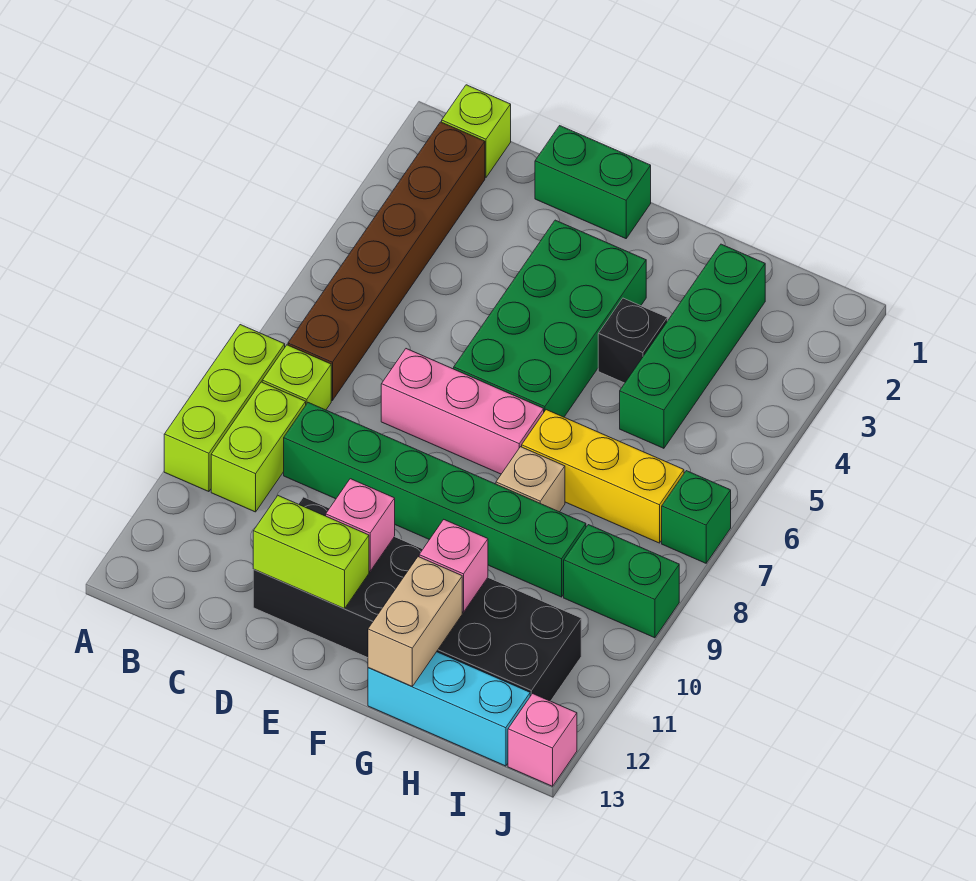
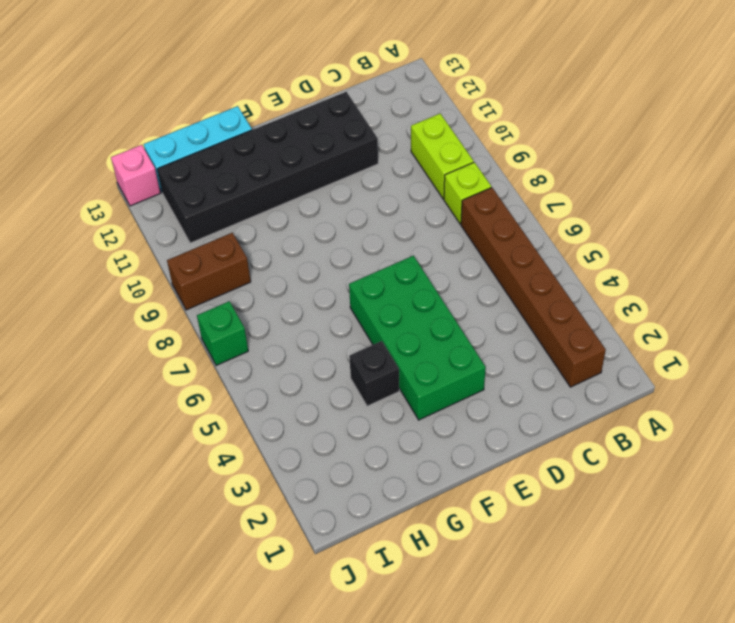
brown brick I9:J9 level 1 -> green brick I9:J9 level 1
none -> lime brick A8:A10 level 1
none -> lime brick B1 level 1
none -> green brick C9:H9 level 1

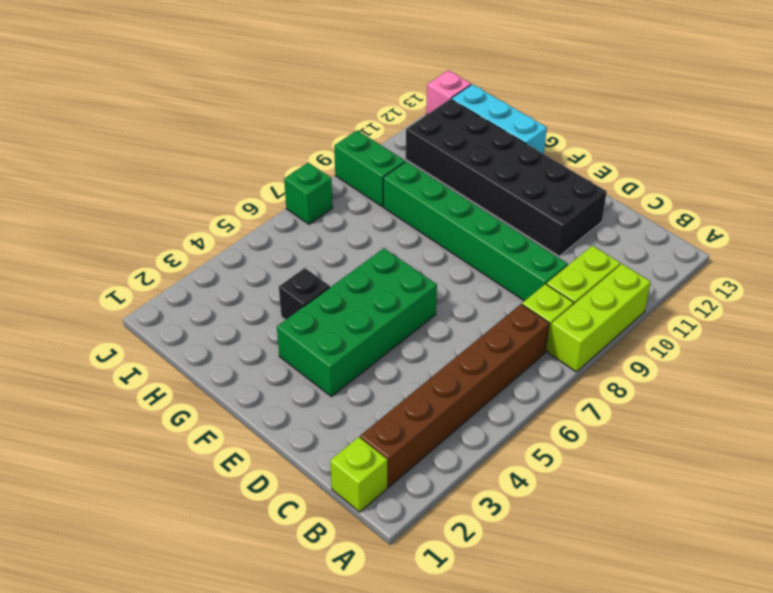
none -> green brick D1:E1 level 1
none -> pink brick D7:F7 level 1
none -> yellow brick G7:I7 level 1

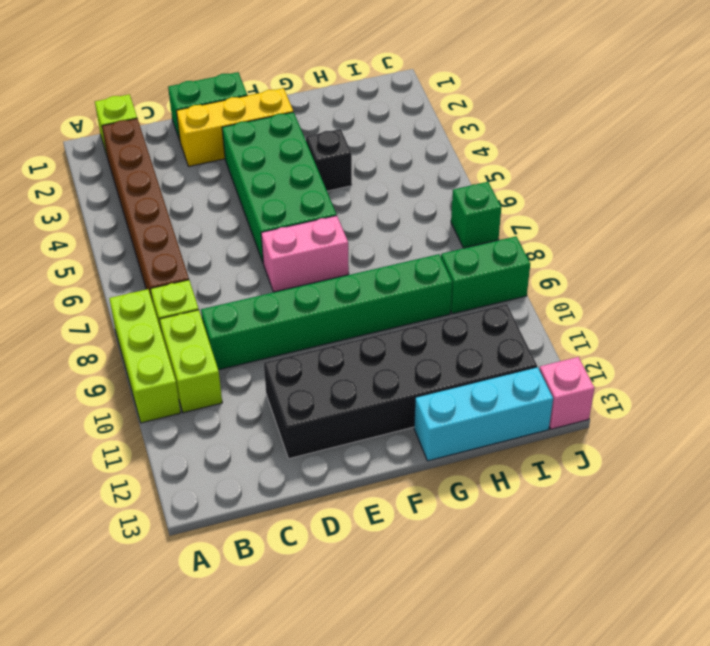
yellow brick D2:F2 level 1 -> yellow brick G7:I7 level 1
pink brick E7:F7 level 1 -> pink brick D7:F7 level 1
none -> tan brick G8 level 1
none -> green brick H2:H5 level 1
none -> lime brick D12:E12 level 2

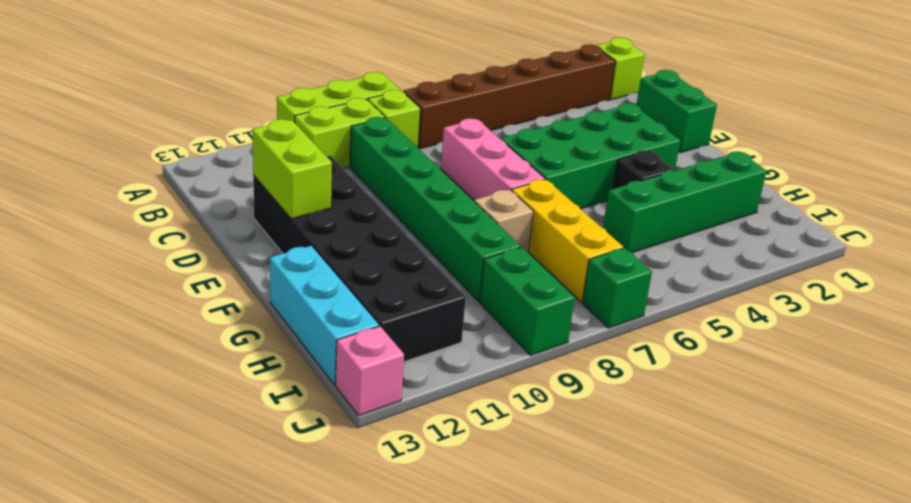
none -> pink brick E11 level 2
none -> pink brick G11 level 2
none -> tan brick G12:G13 level 2

